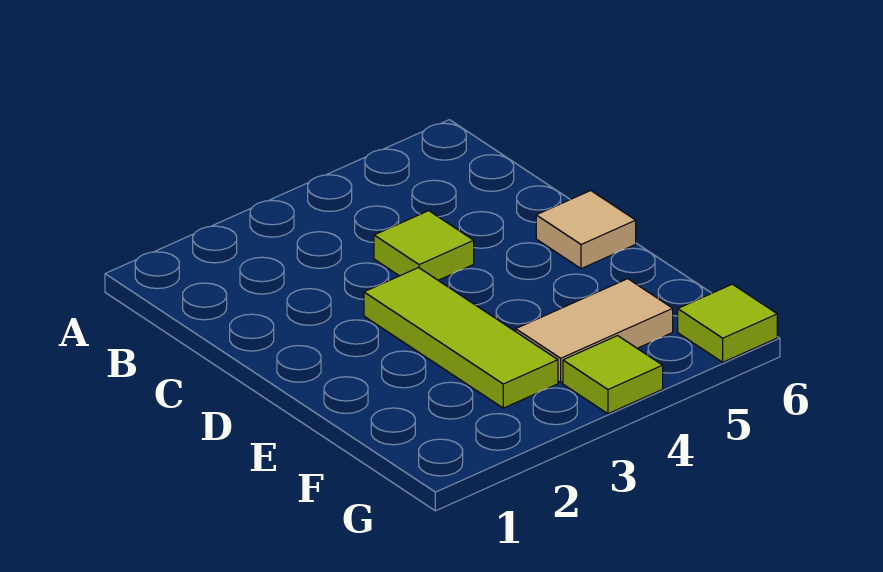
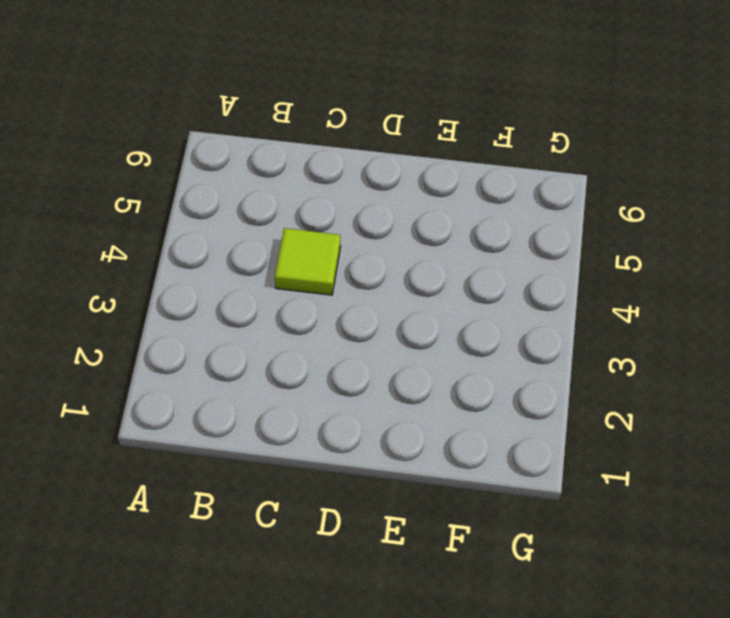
none -> lime tile D3:F3 level 1
none -> tan tile D6 level 1

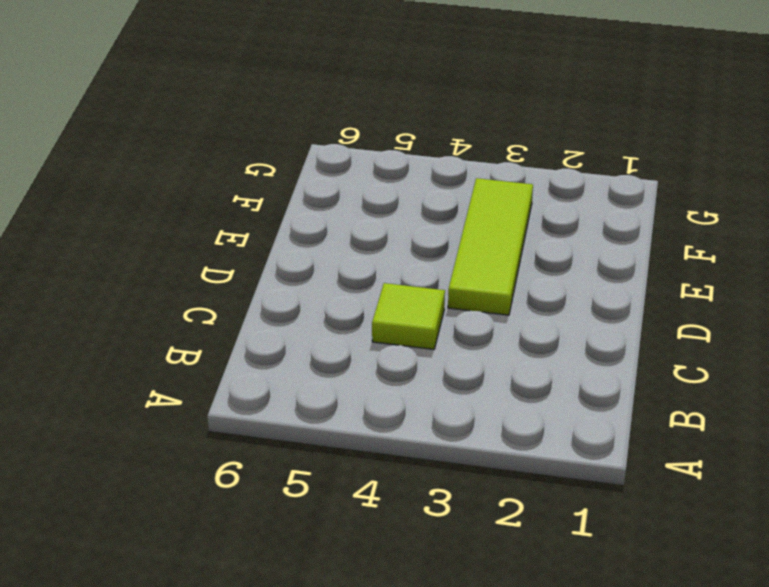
none -> tan tile D6 level 1
none -> tan tile F4:F5 level 1

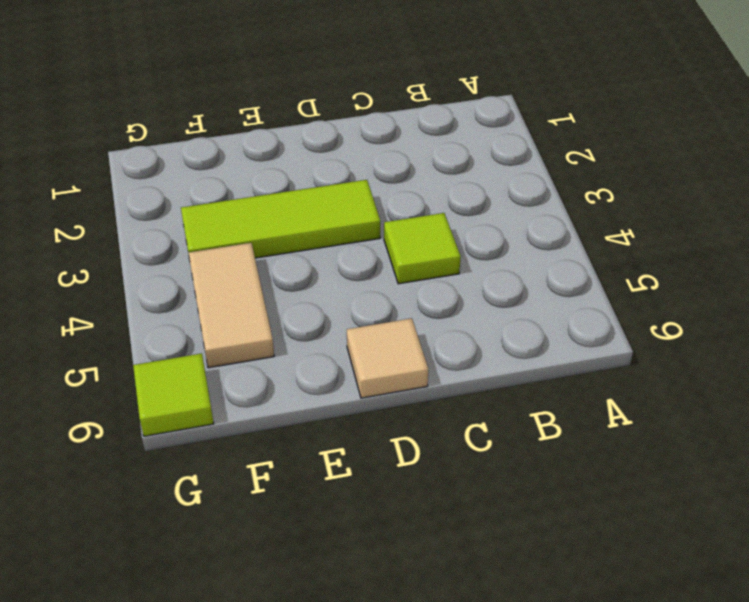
none -> lime tile G4 level 1

